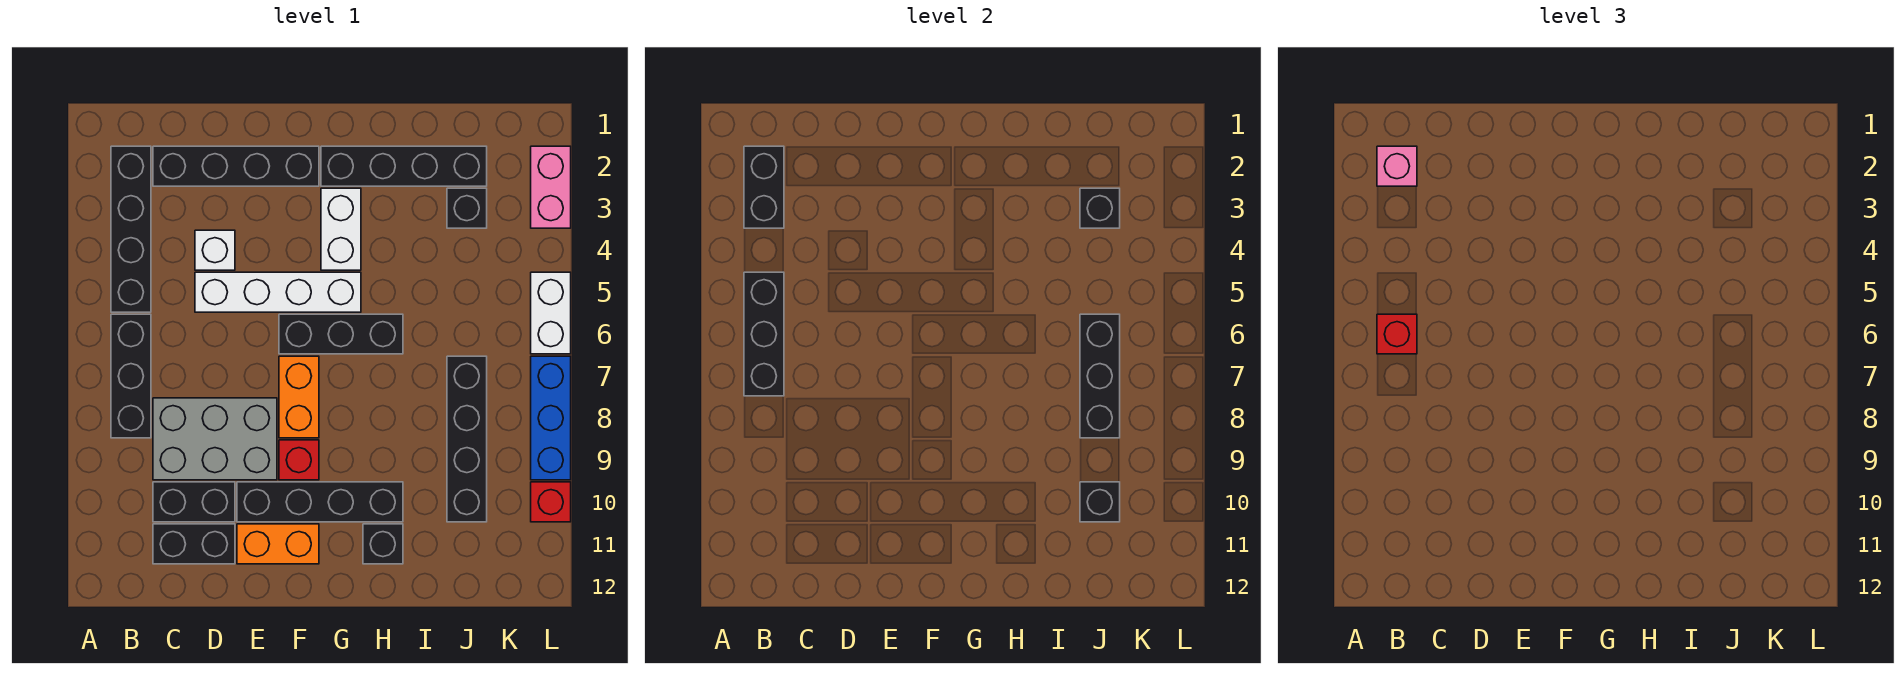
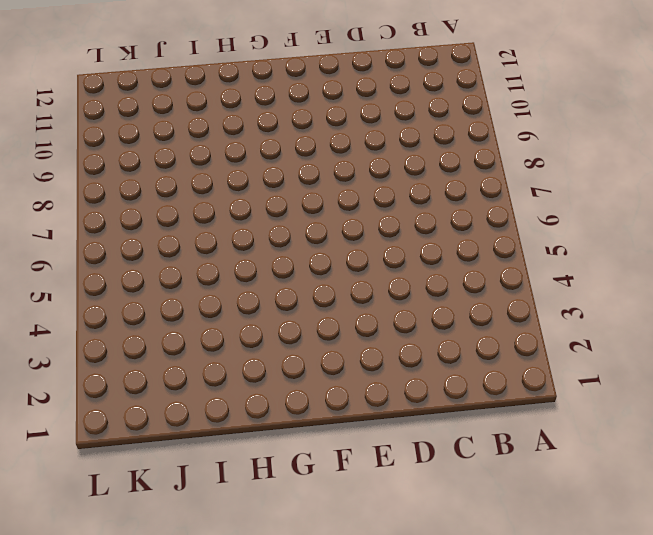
none -> black brick B2:B5 level 1
none -> black brick B6:B8 level 1
none -> black brick C2:F2 level 1

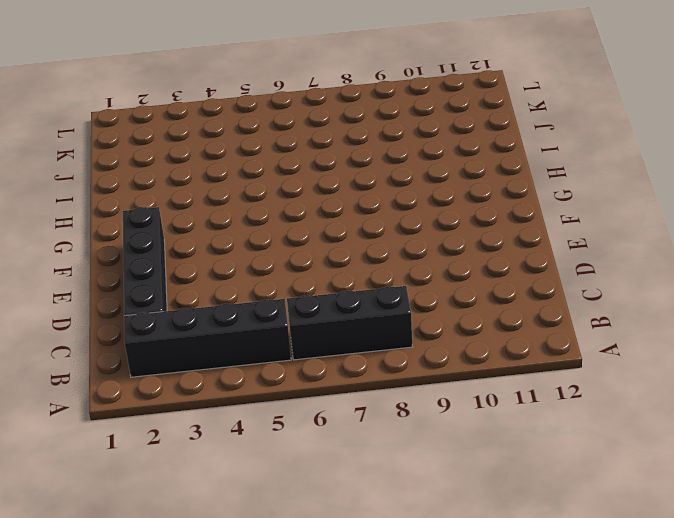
none -> grey brick C8:E9 level 1
none -> black brick C10:D10 level 1
none -> black brick C11:D11 level 1

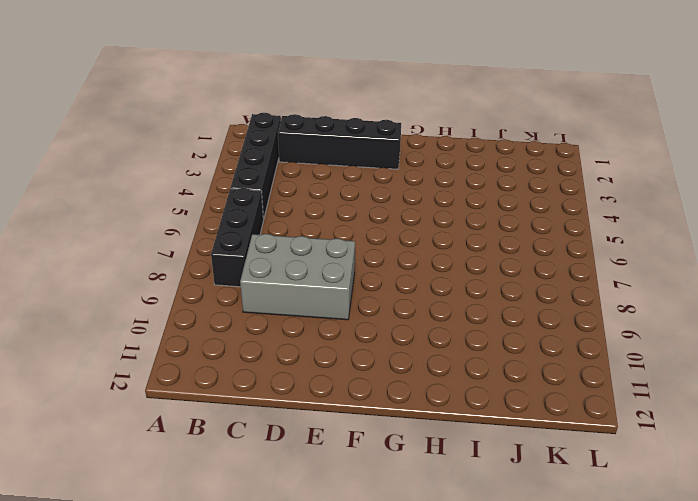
none -> black brick C10:D10 level 1
none -> black brick C11:D11 level 1
none -> white brick D4 level 1

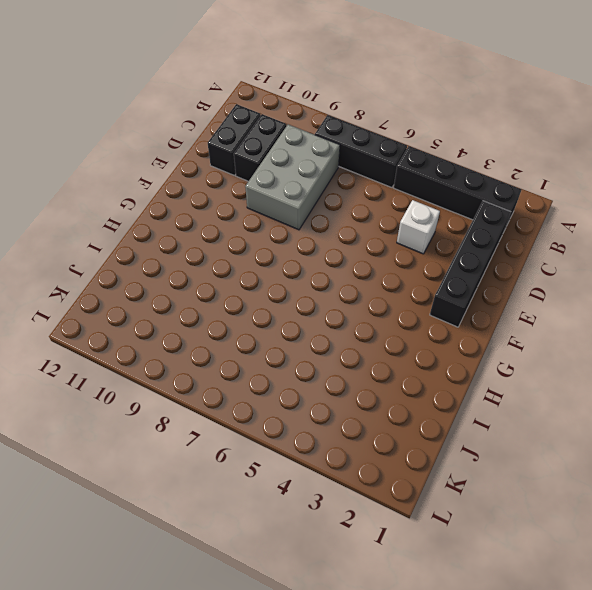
none -> white brick D5:G5 level 1
none -> black brick E10:H10 level 1
none -> orange brick E11:F11 level 1

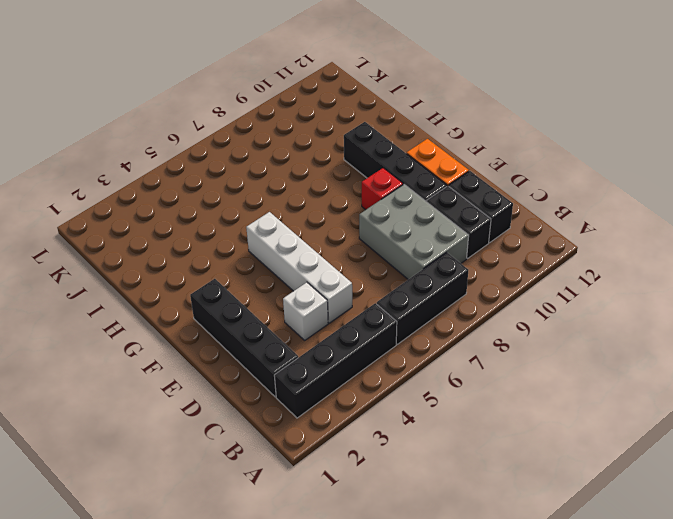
none -> black brick F6:H6 level 1
none -> orange brick F7:F8 level 1
none -> black brick G2:J2 level 1

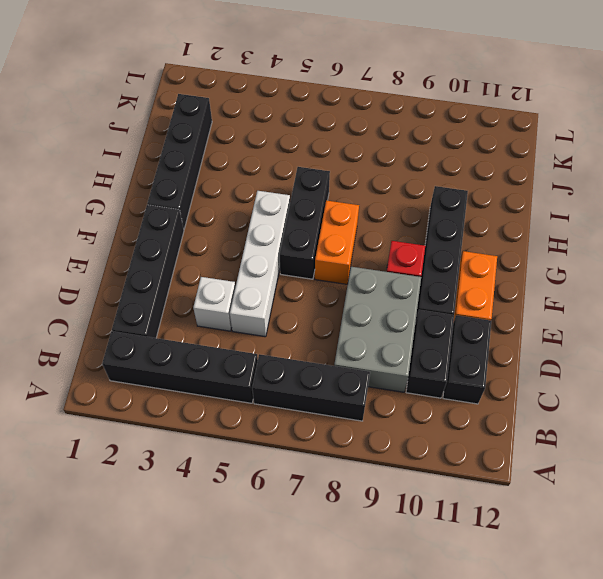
orange brick F7:G7 level 1 -> orange brick F7:F8 level 1
none -> white brick G3:G4 level 1
none -> black brick H11 level 1
none -> black brick J3 level 1

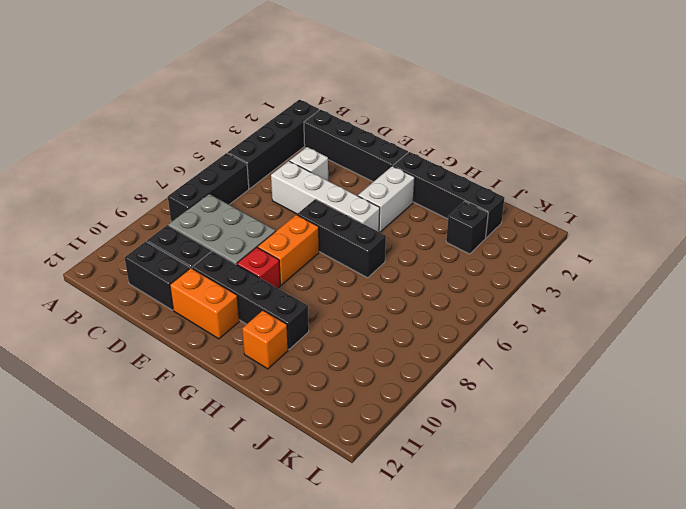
orange brick H11 level 1 -> black brick H11 level 1
none -> black brick J7:J10 level 1
none -> pink brick L2:L3 level 1
none -> white brick L5:L6 level 1

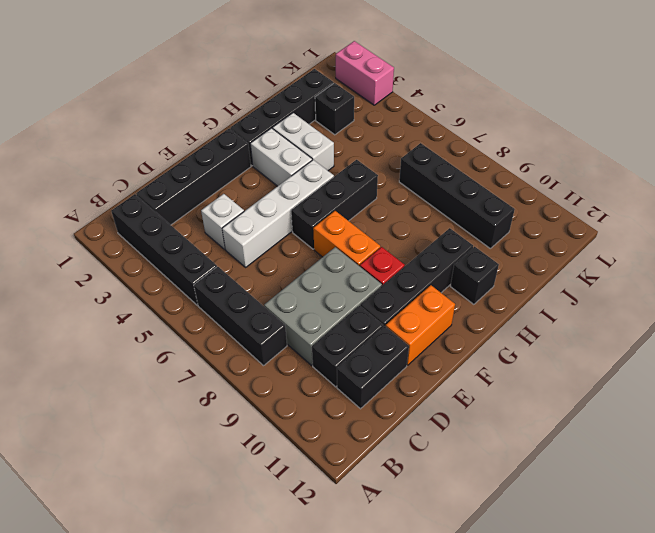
white brick H3:H4 level 1 -> white brick L5:L6 level 1
none -> blue brick L7:L9 level 1
none -> red brick L10 level 1
none -> black brick B2:B3 level 2

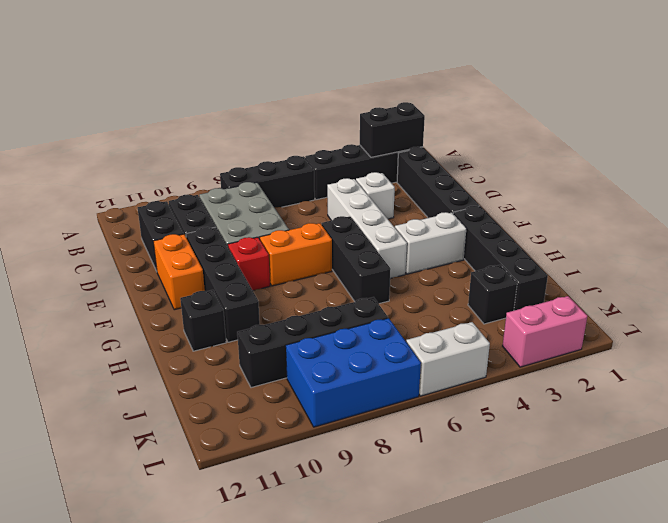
blue brick K7:L9 level 1 -> blue brick L7:L9 level 1
none -> red brick L10 level 1
none -> black brick B5:B7 level 2
none -> black brick J3 level 2

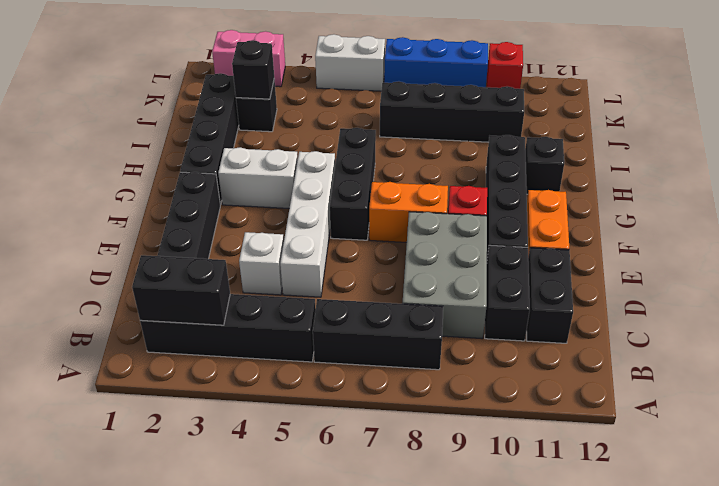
none -> black brick B5:B7 level 2
none -> black brick J6:J8 level 2
none -> black brick J10 level 2

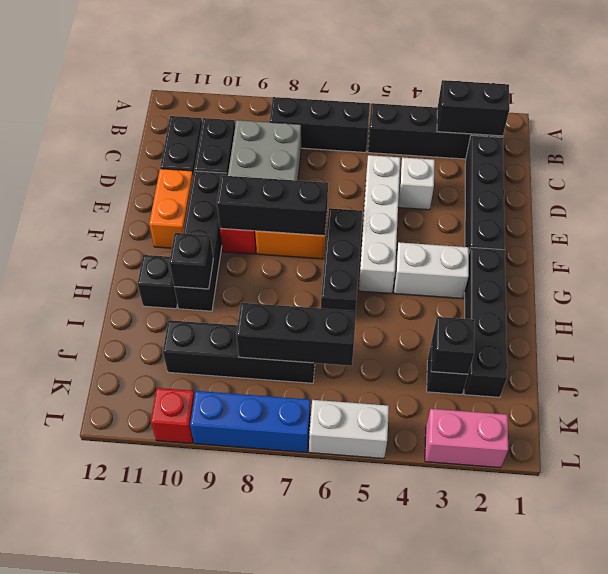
black brick F7:F9 level 2 -> black brick B5:B7 level 2
black brick H10 level 2 -> black brick J10 level 2
none -> pink brick B2 level 3
none -> red brick B6 level 3

